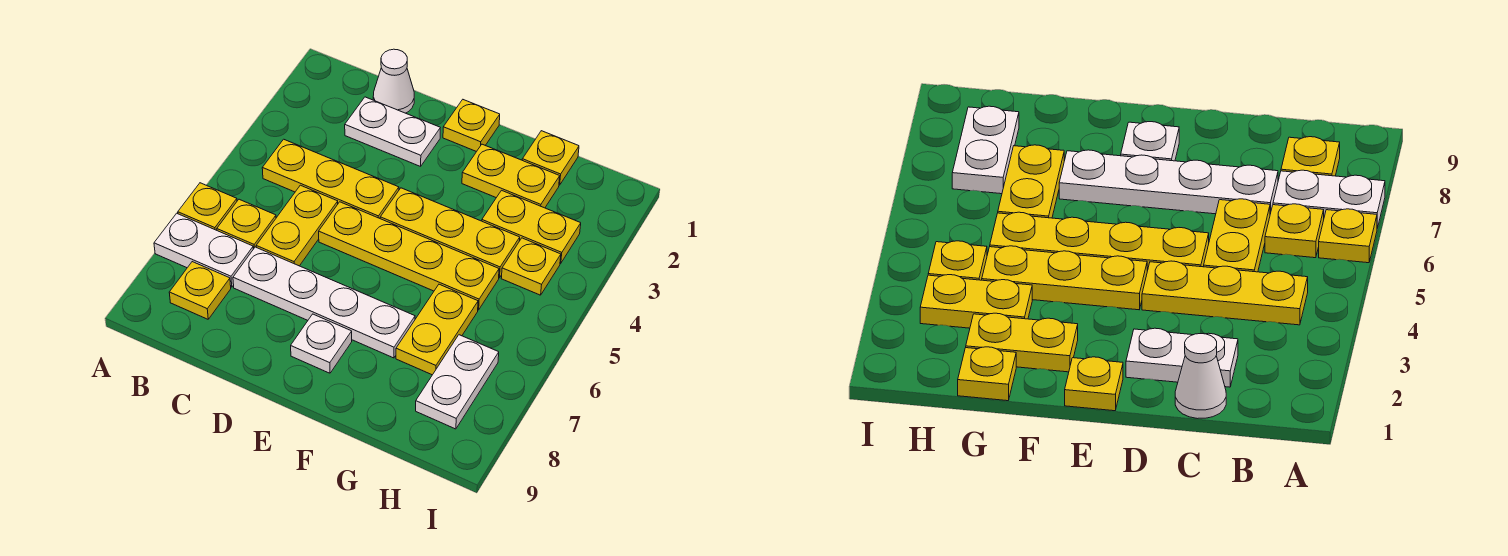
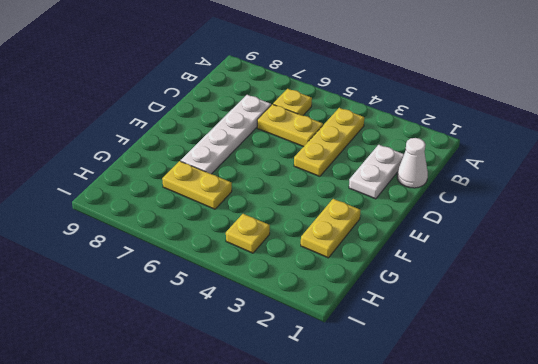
none -> yellow plate A6 level 1
none -> white plate A7:B7 level 1
none -> yellow plate B8 level 1

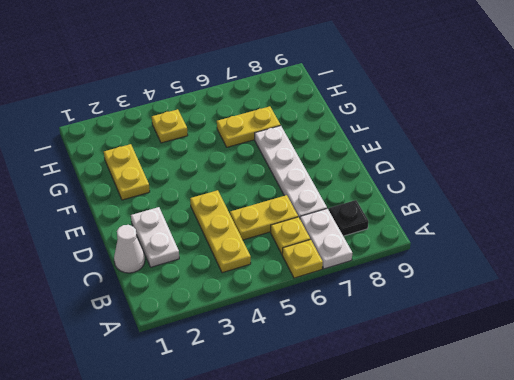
black plate B8 level 1 -> yellow plate B8 level 1
none -> yellow plate D5:G5 level 1
none -> yellow plate E1 level 1
none -> yellow plate E4:G4 level 1

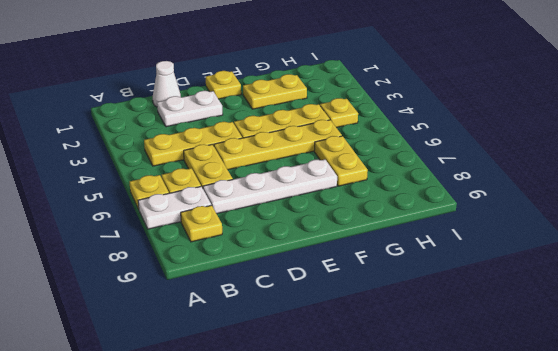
none -> white plate E8 level 1
none -> yellow plate G1 level 1
none -> yellow plate G3:H3 level 1

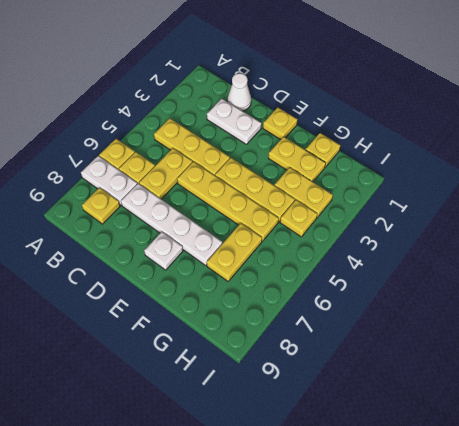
none -> white plate H7:H8 level 1

